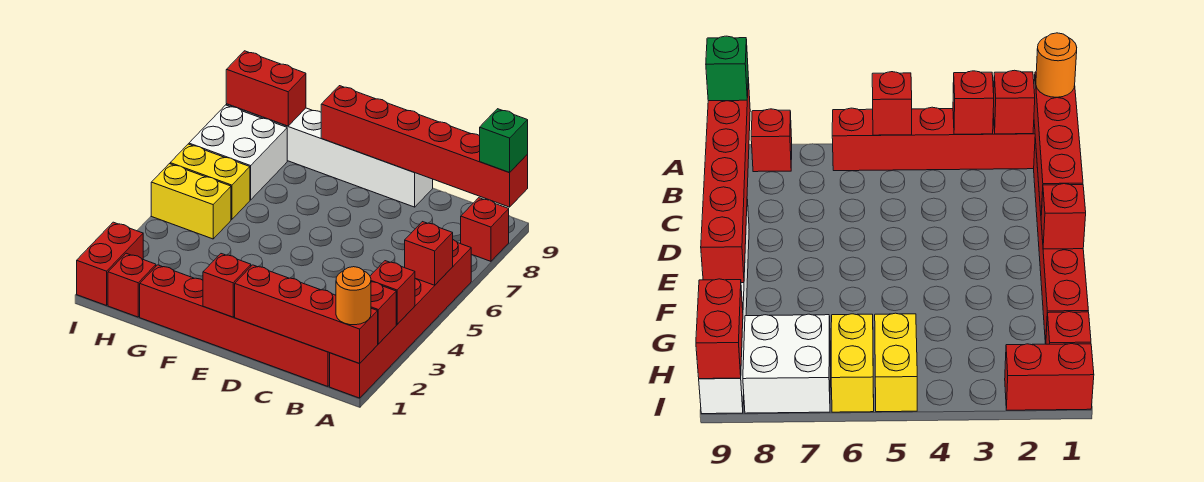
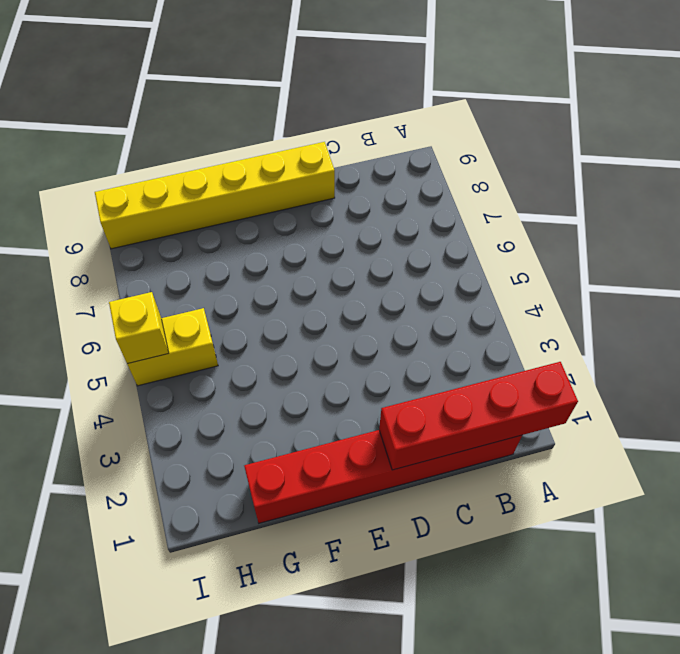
yellow brick D9:I9 level 1 -> white brick D9:I9 level 1
yellow brick I5 level 2 -> none
none -> red brick A1:A6 level 1
none -> red brick A8 level 1
none -> red brick H1 level 1

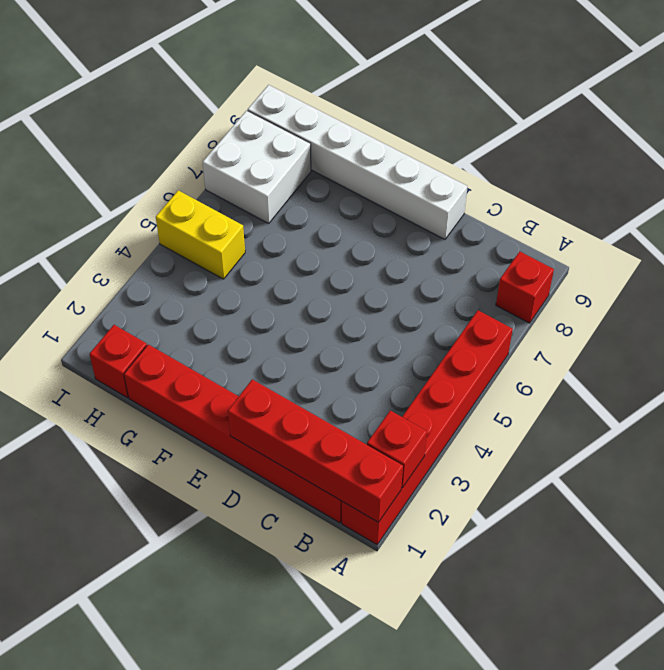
none -> yellow brick H6:I6 level 1
none -> red brick I1:I2 level 1
none -> red brick A3 level 2

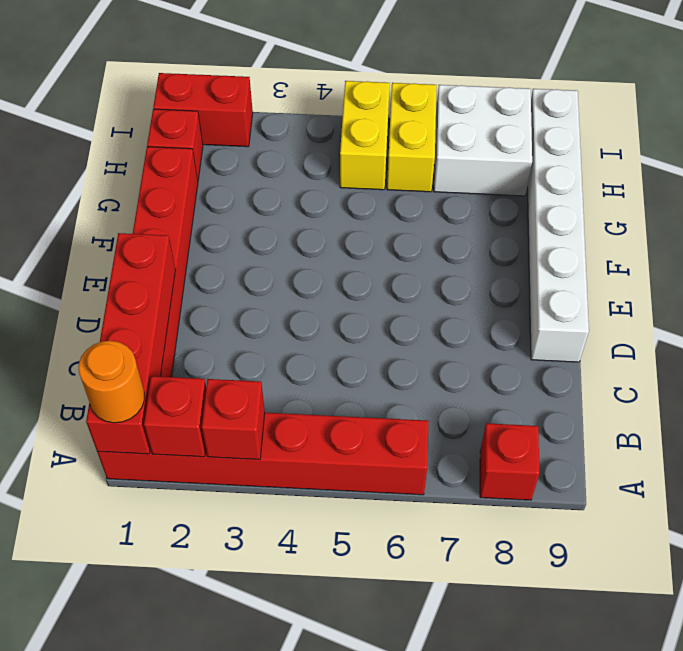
none -> red brick A5 level 2
none -> red brick A9:F9 level 2
none -> red brick E1 level 2

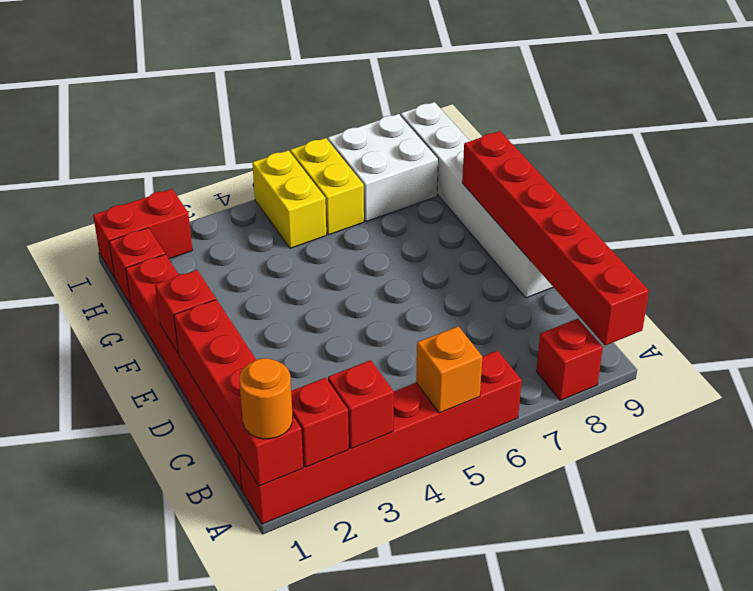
orange brick A5 level 2 -> red brick A5 level 2
none -> red brick H9:I9 level 2
none -> green brick A9 level 3

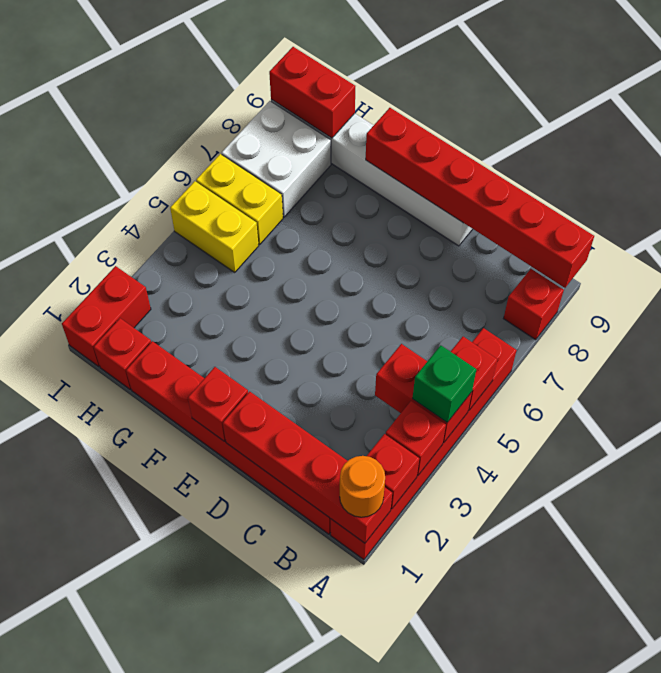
red brick A4:B4 level 2 -> none
green brick A4 level 3 -> green brick A9 level 3

